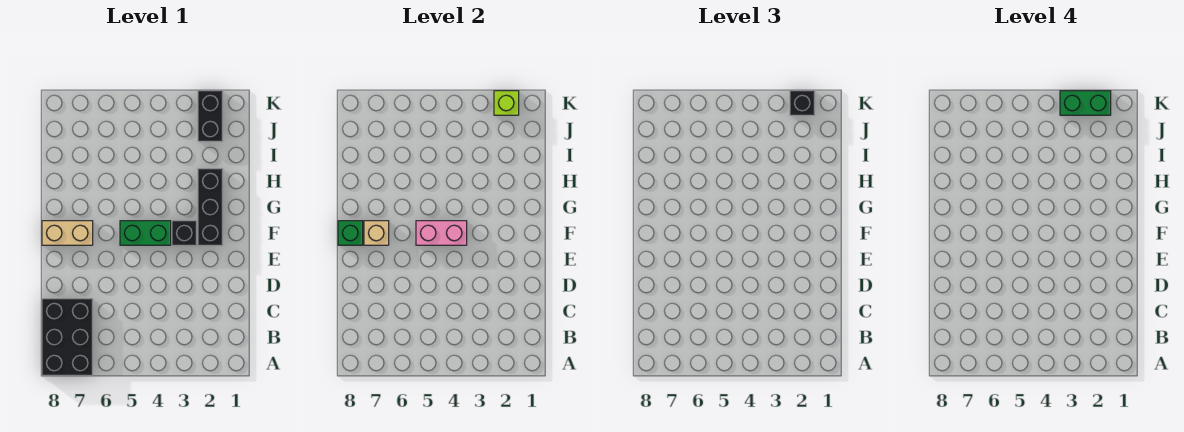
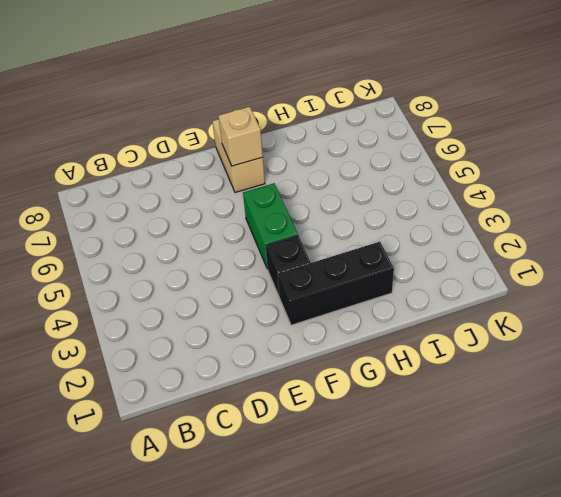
none -> black brick A7:C8 level 1
none -> black brick J2:K2 level 1
none -> pink brick F4:F5 level 2

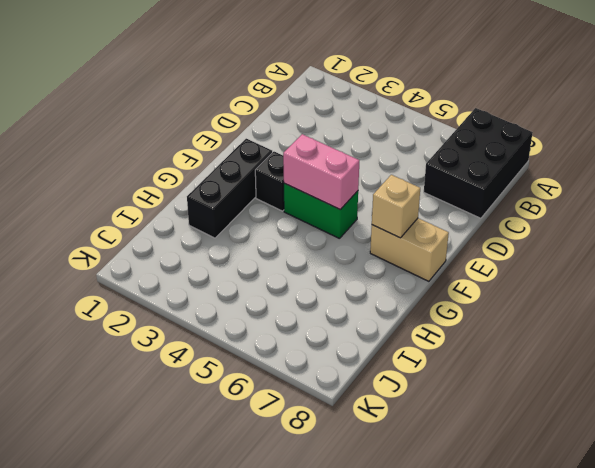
none -> black brick J2:K2 level 1
none -> green brick F8 level 2
none -> lime brick K2 level 2

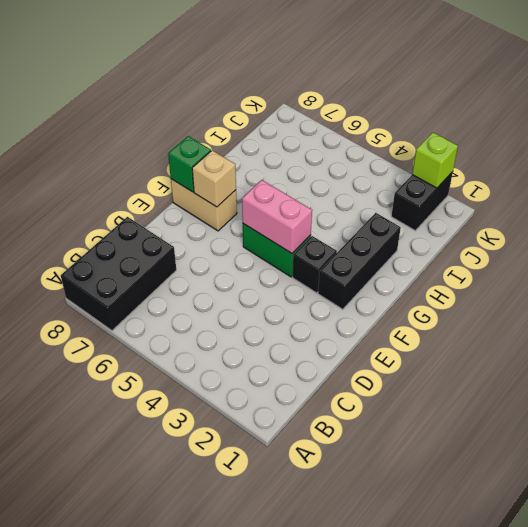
none -> black brick K2 level 3
none -> green brick K2:K3 level 4

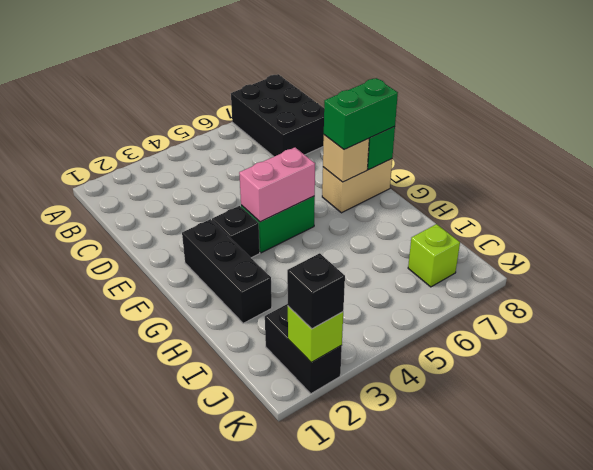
green brick F7:F8 level 3 -> green brick K2:K3 level 4
lime brick J7 level 1 -> none

